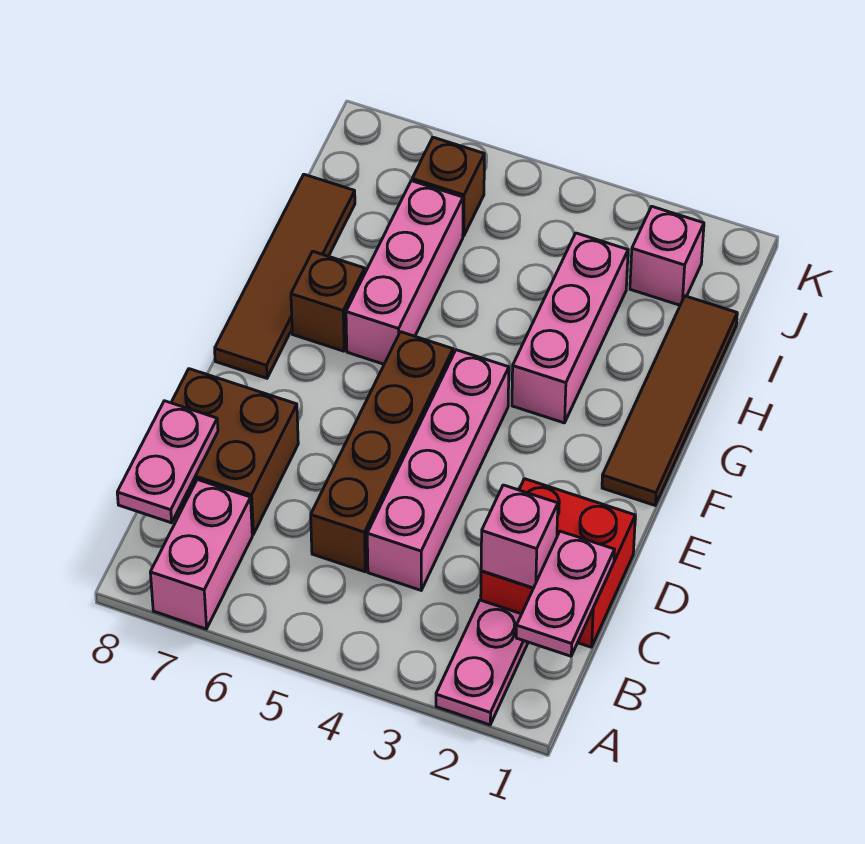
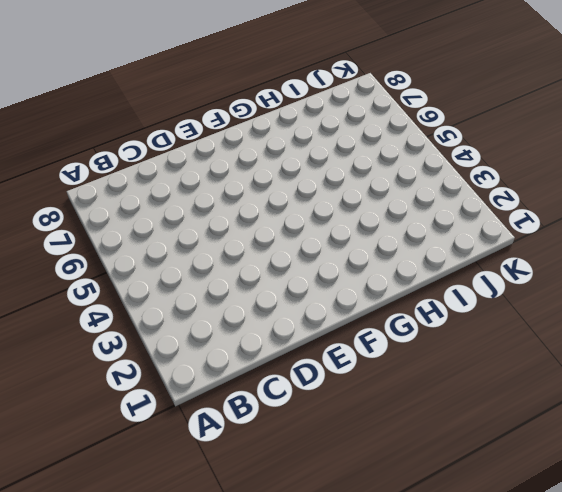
none -> pink plate A2:B2 level 1
none -> pink brick A7:B7 level 1
none -> red brick C1:D2 level 1

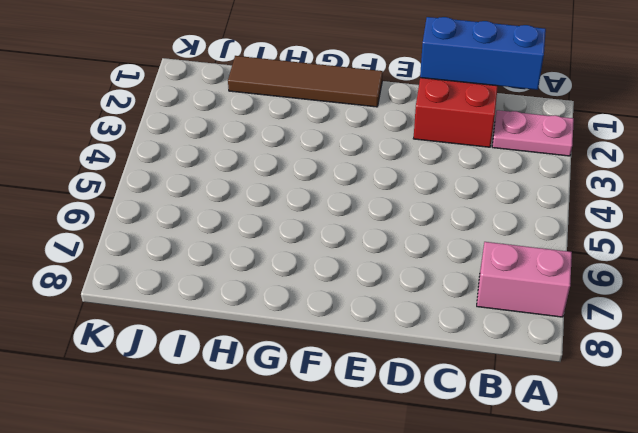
blue brick B1:D1 level 2 -> pink plate B1:C1 level 2
none -> pink brick C4:F4 level 1
none -> brown brick C5:F5 level 1
none -> brown brick C7:D8 level 1

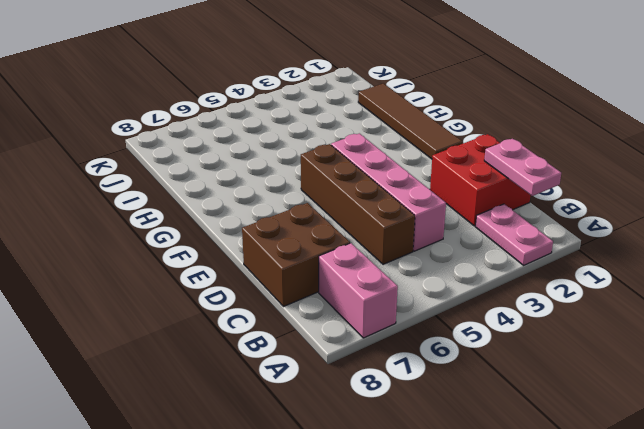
none -> brown tile F8:I8 level 1
none -> pink brick G3:I3 level 1
none -> pink brick G6:I6 level 1

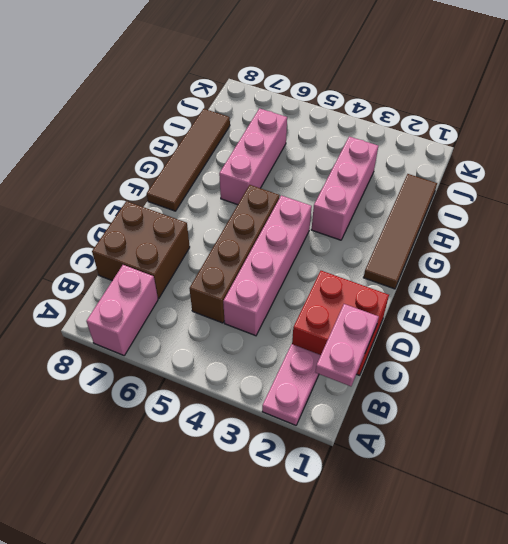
none -> brown brick G7 level 1
none -> pink brick J2 level 1
none -> brown brick J6 level 1

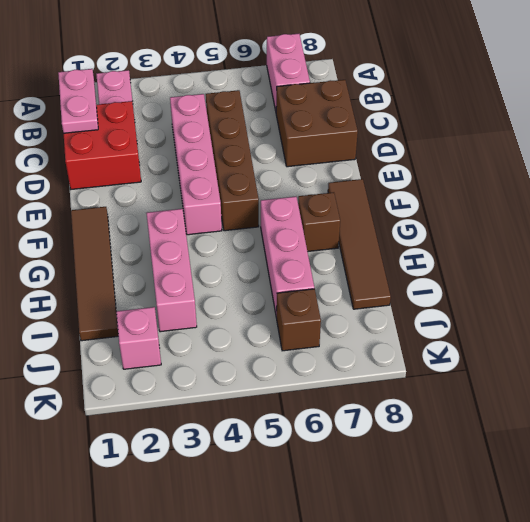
none -> pink plate B8:C8 level 2
none -> pink brick C2 level 2

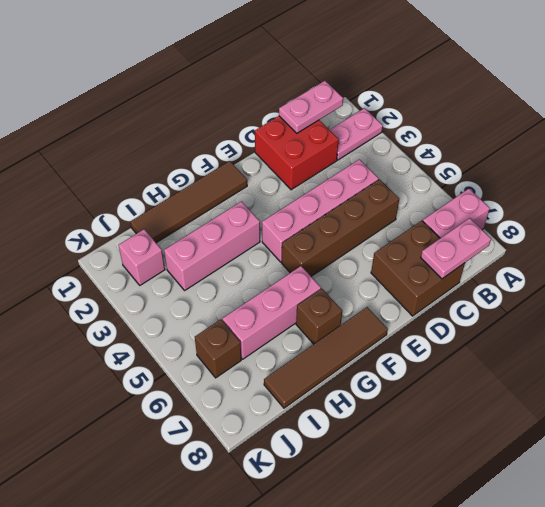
none -> pink brick C2 level 2

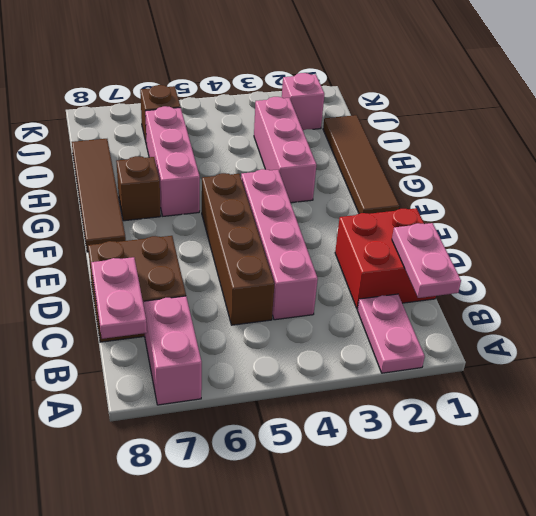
none -> pink brick C2 level 2

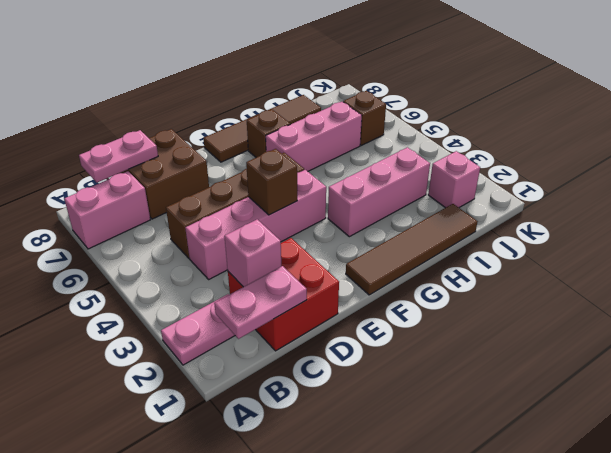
brown brick E4 level 2 -> none

